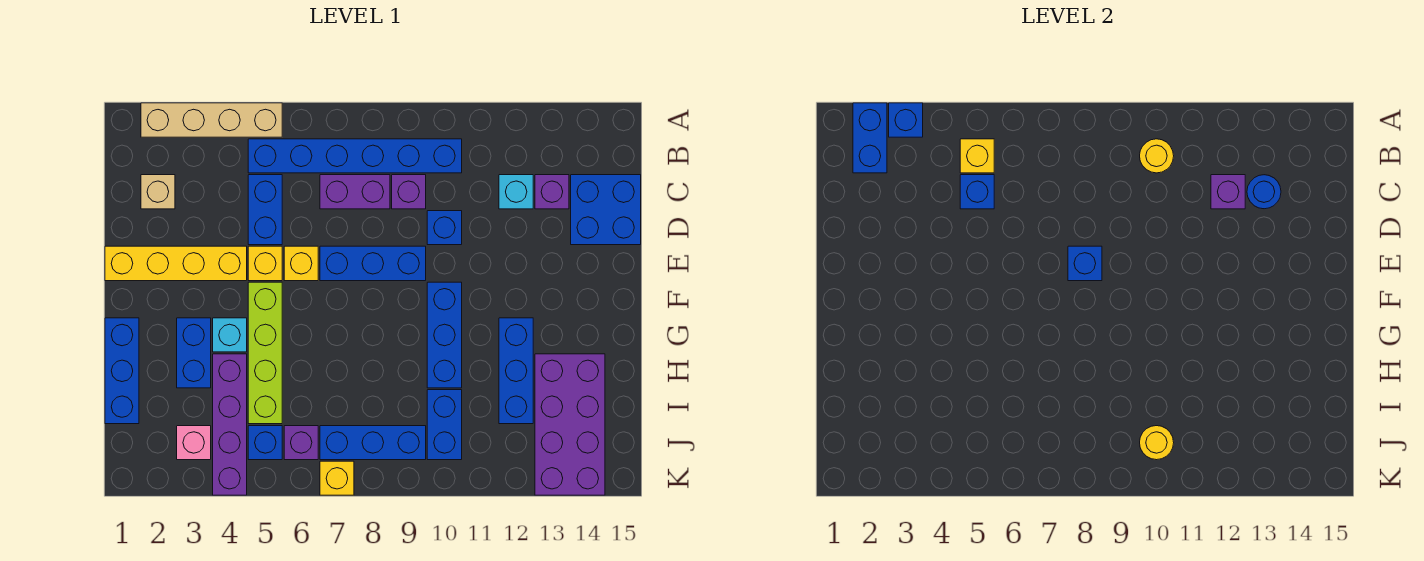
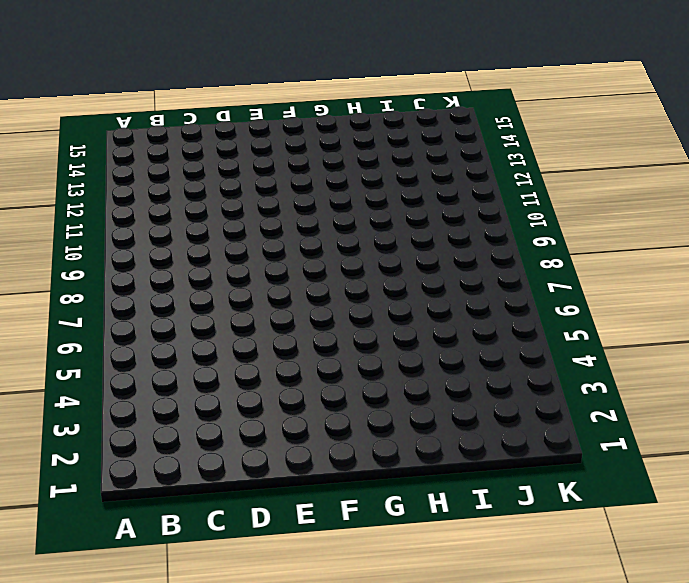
none -> tan brick A2:A5 level 1
none -> blue brick B5:B10 level 1
none -> tan brick C2 level 1
none -> blue brick C5:D5 level 1

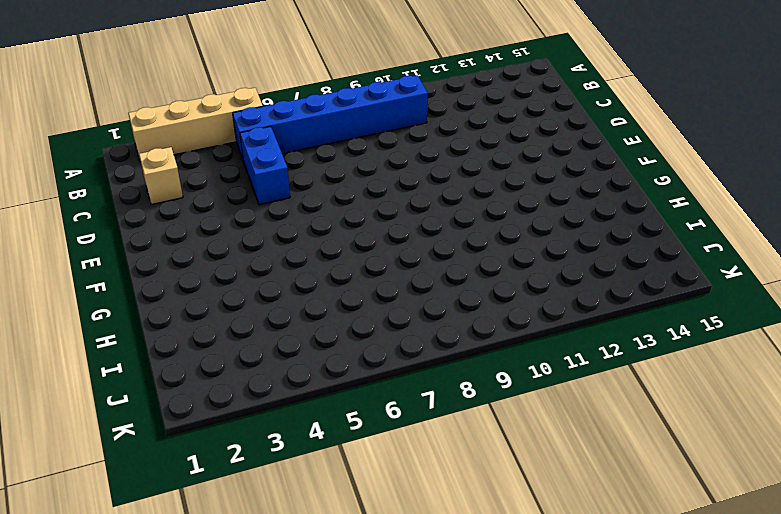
none -> purple brick C7:C8 level 1
none -> purple brick C9 level 1
none -> cyan brick C12 level 1
none -> purple brick C13 level 1

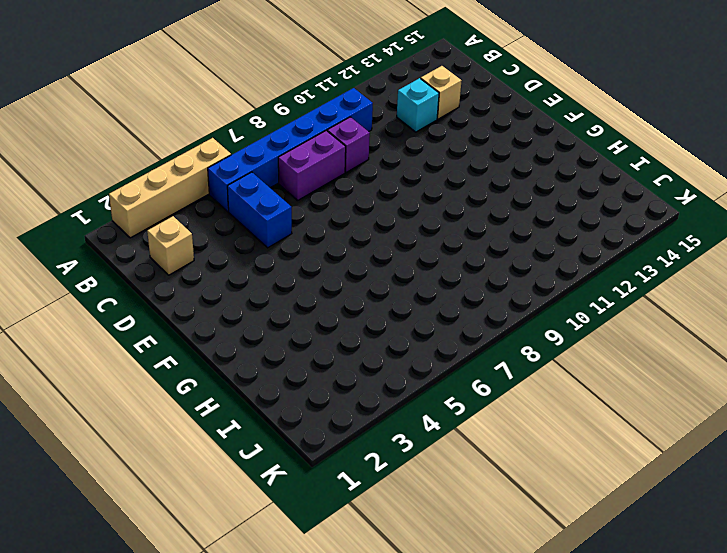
tan brick C13 level 1 -> purple brick C13 level 1
none -> blue brick C14:D15 level 1
none -> blue brick D10 level 1
none -> yellow brick E1:E4 level 1
none -> yellow brick E5 level 1

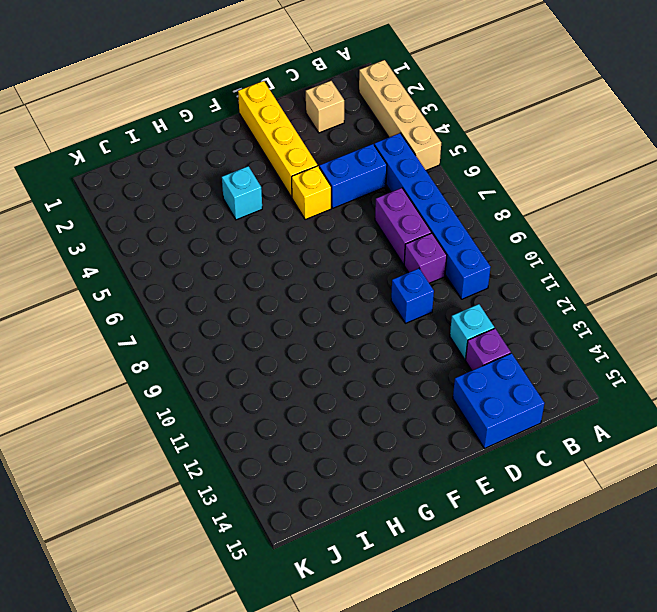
none -> yellow brick E6 level 1
none -> blue brick E7:E9 level 1
none -> lime brick F5:I5 level 1
none -> blue brick F10:H10 level 1

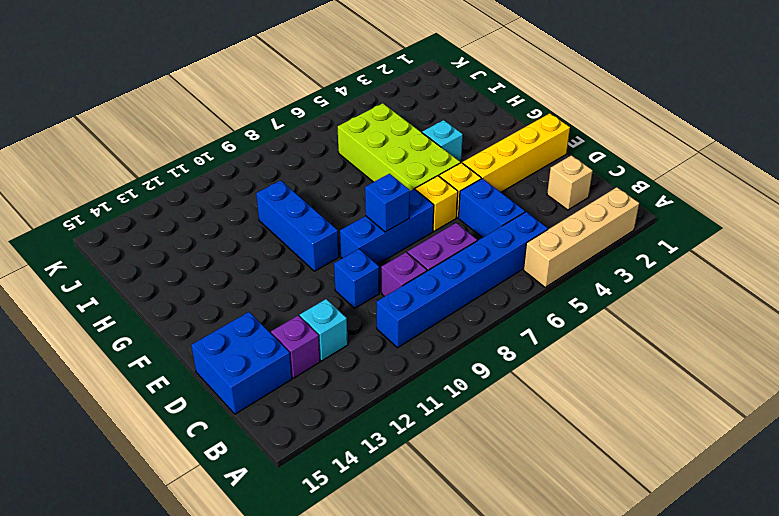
lime brick F5:I6 level 1 -> lime brick F5:I5 level 1
none -> blue brick G1:I1 level 1
none -> blue brick G3:H3 level 1
none -> blue brick G12:I12 level 1
none -> purple brick H4:K4 level 1

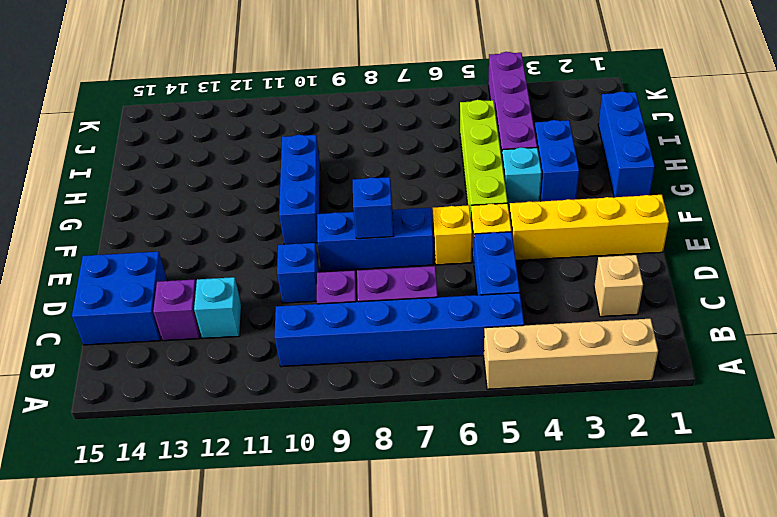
none -> blue brick G12:I12 level 1
none -> purple brick H13:K14 level 1
none -> blue brick I10:J10 level 1
none -> pink brick J3 level 1

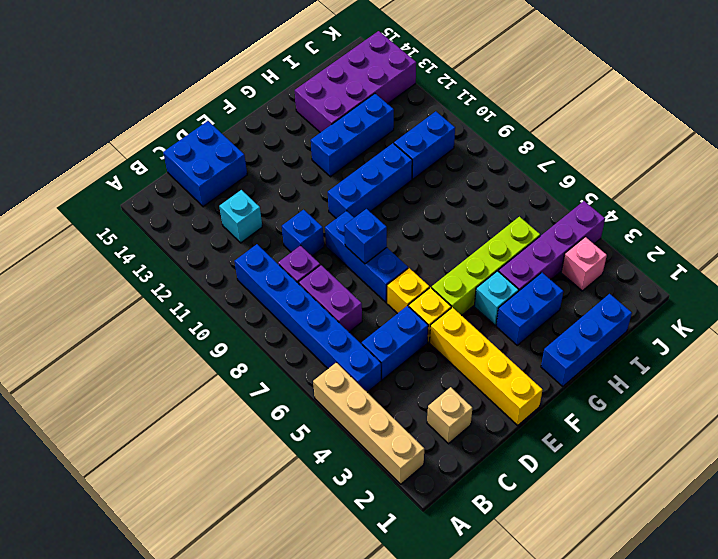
none -> purple brick C13 level 1
none -> blue brick J5 level 1
none -> purple brick J6 level 1
none -> blue brick J7:J9 level 1

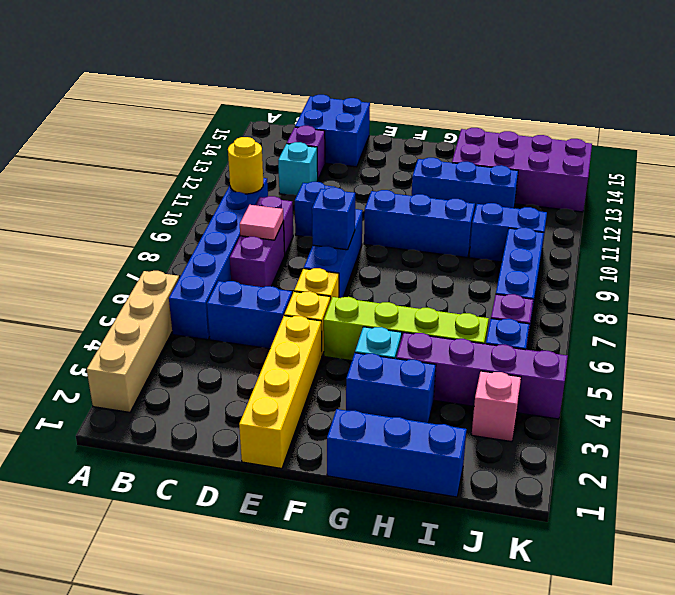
pink tile C8 level 2 -> none
none -> tan brick C2 level 1
none -> yellow brick K7 level 1
none -> blue brick A2:B2 level 2
none -> blue brick A3 level 2

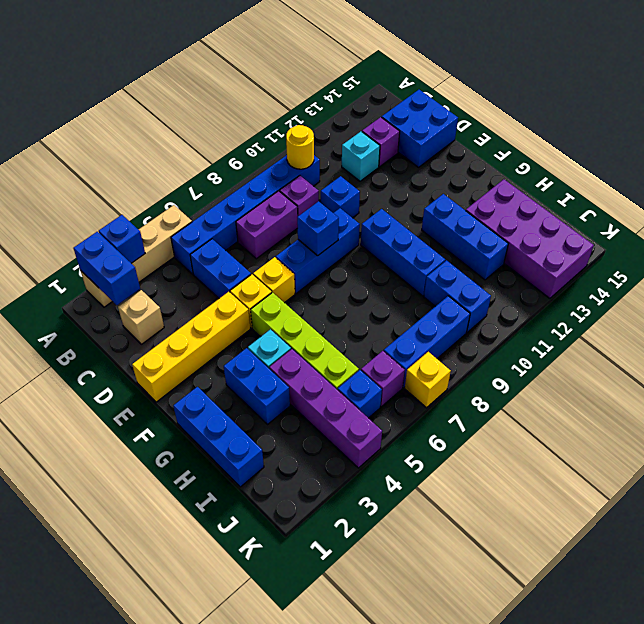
none -> pink brick J3 level 1
none -> yellow brick B5 level 2
none -> blue brick C5 level 2
none -> purple brick C12 level 2

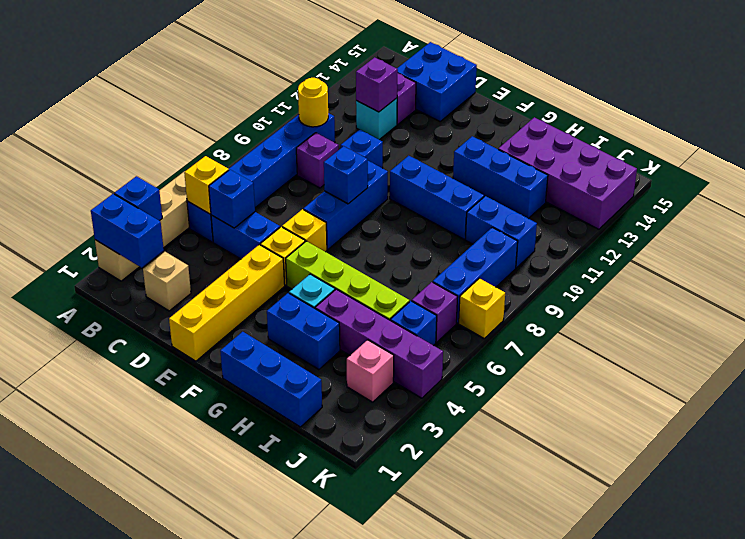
none -> purple brick C7:C8 level 1
none -> blue round brick C13 level 2
none -> yellow round brick J10 level 2

